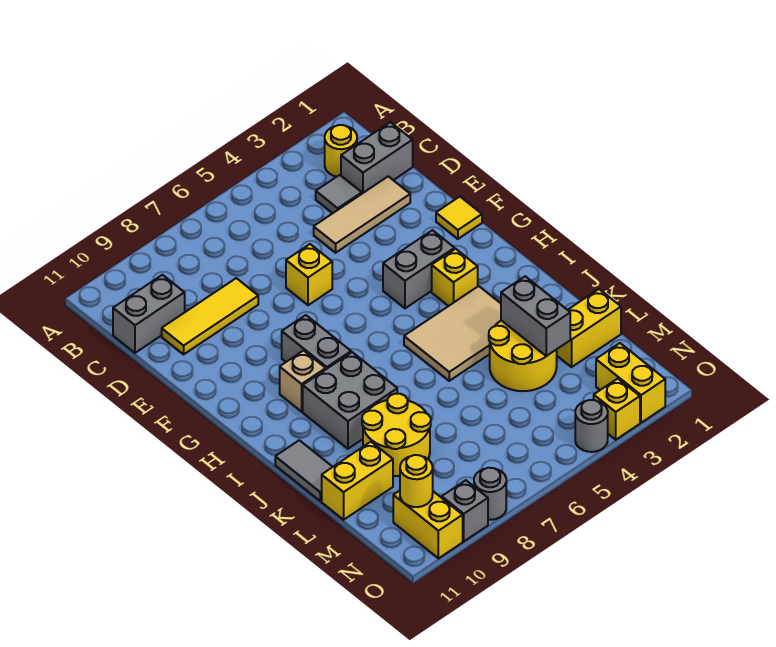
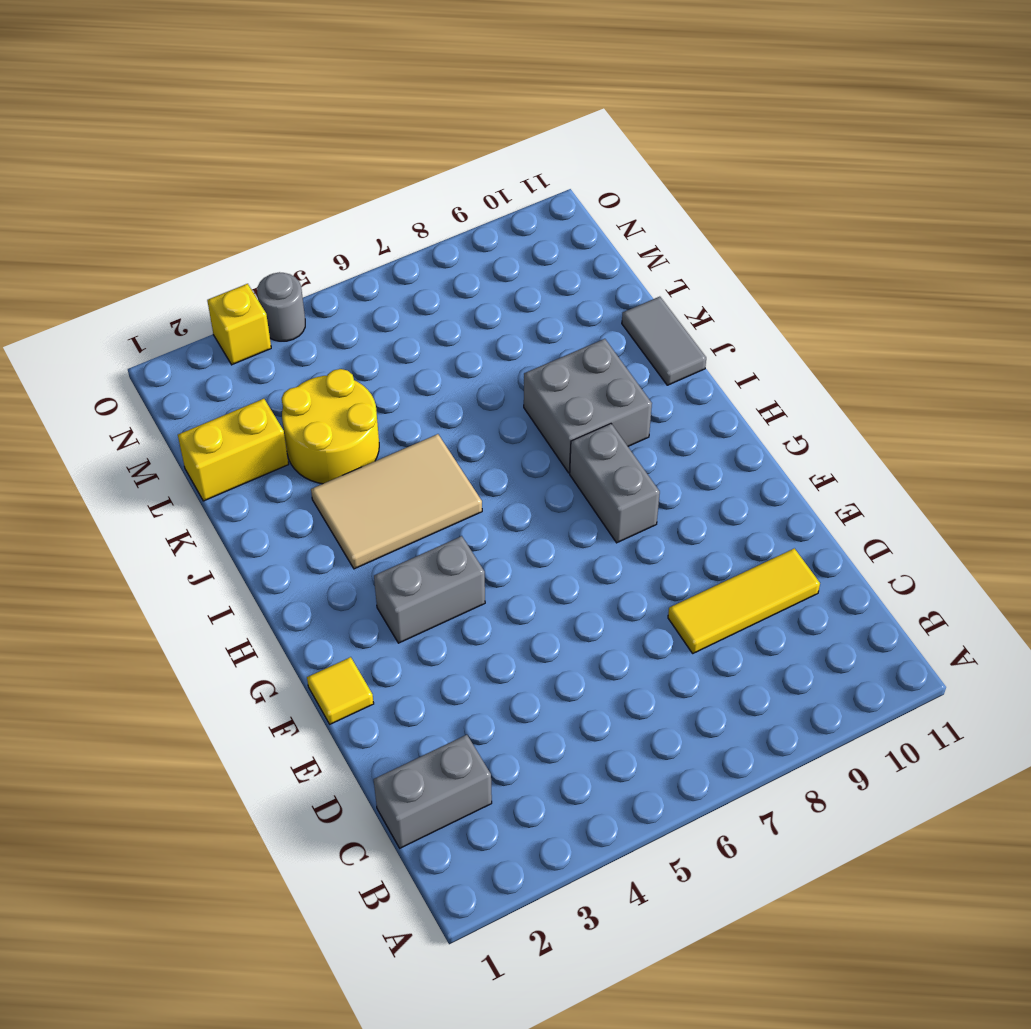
none -> yellow round brick B2 level 1
none -> grey tile C3 level 1
none -> grey brick C10:C11 level 1

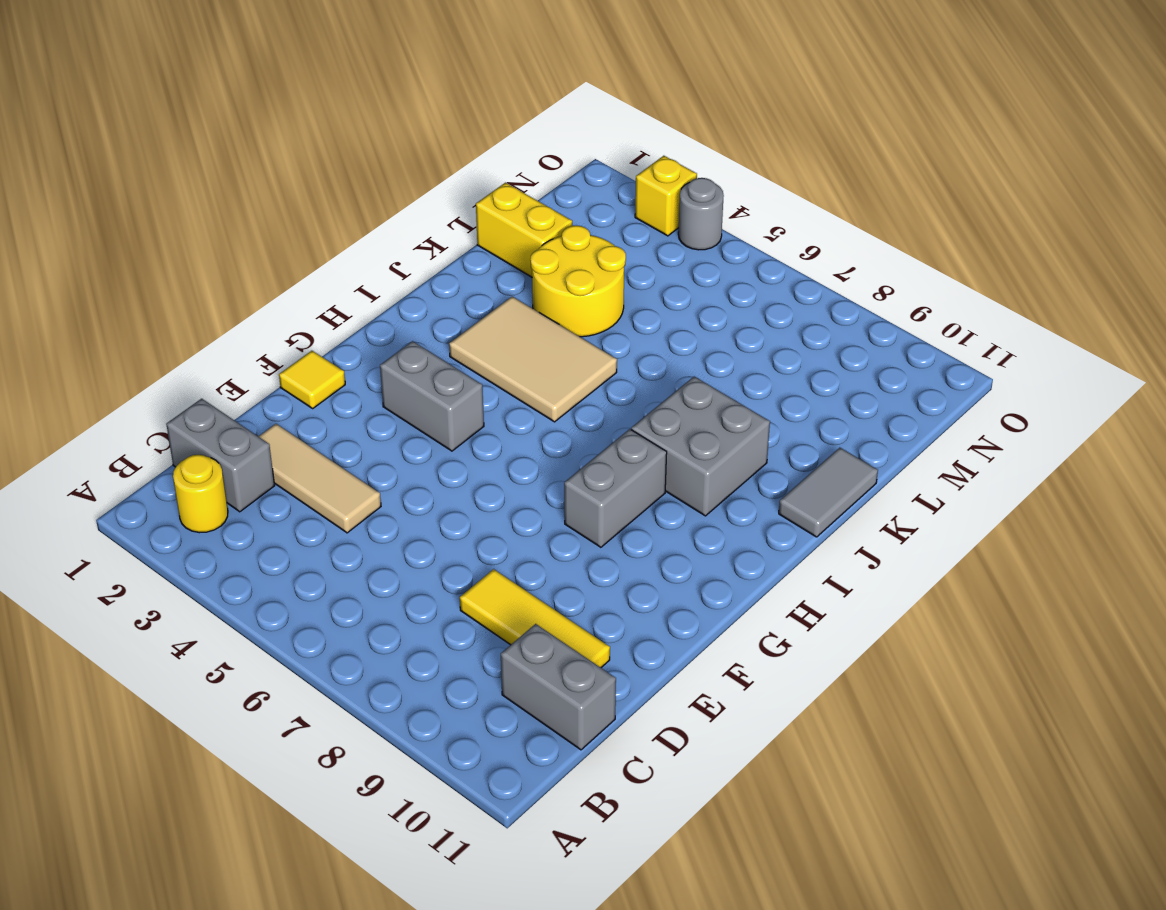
none -> grey tile C3 level 1
none -> yellow brick E6 level 1
none -> yellow brick H3 level 1

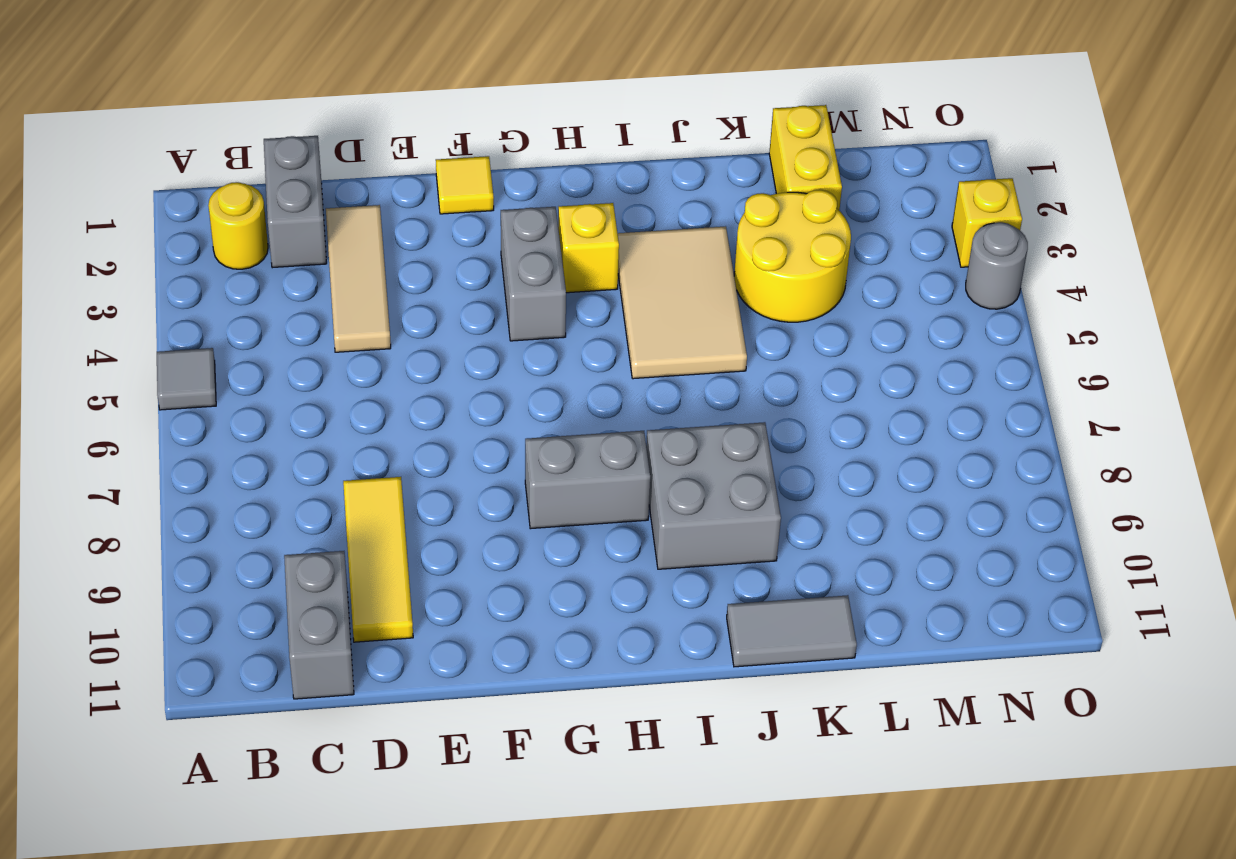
grey tile A5 level 1 -> grey tile C3 level 1
none -> yellow brick E6 level 1
none -> tan brick H9 level 1
none -> yellow round brick K8:L9 level 1

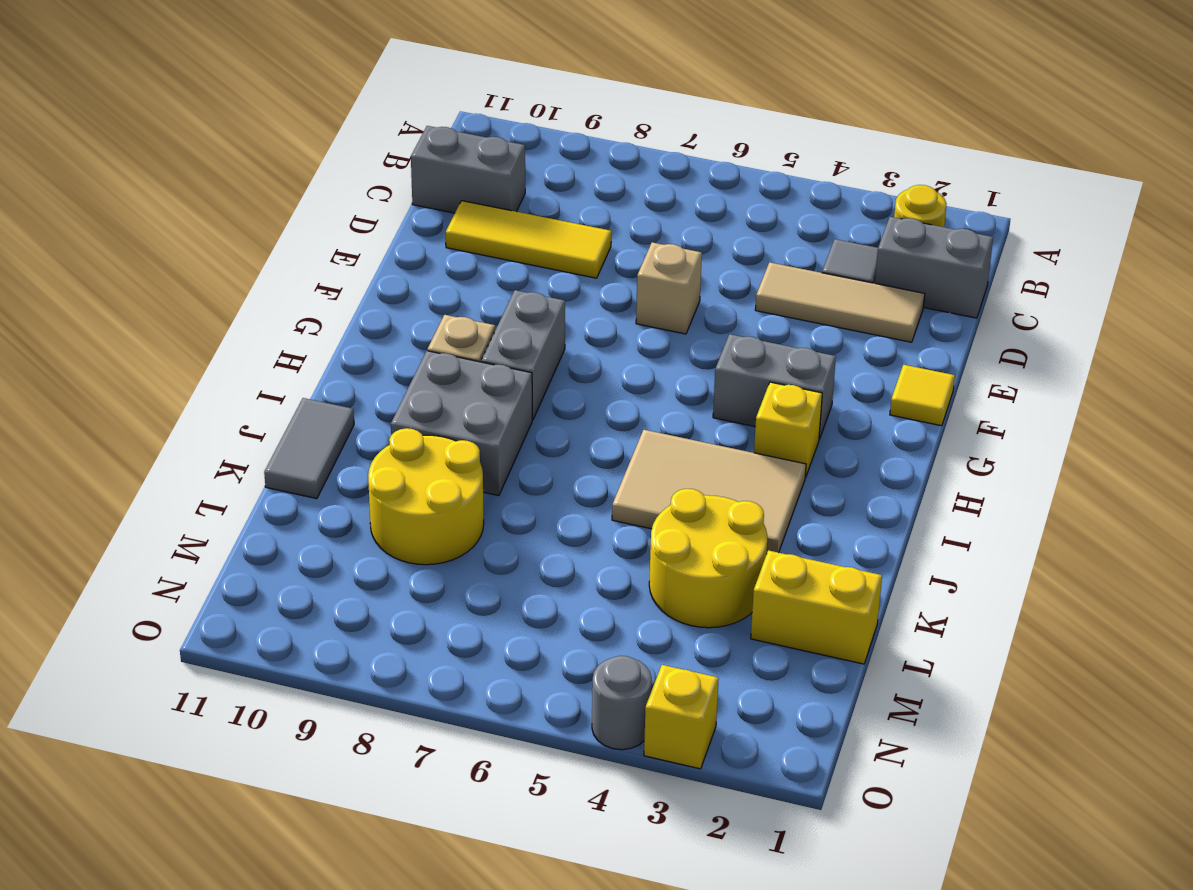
tan brick E6 level 1 -> yellow brick E6 level 1
none -> yellow brick L10:L11 level 1
none -> yellow brick N2:O2 level 1
none -> yellow brick N10:O10 level 1

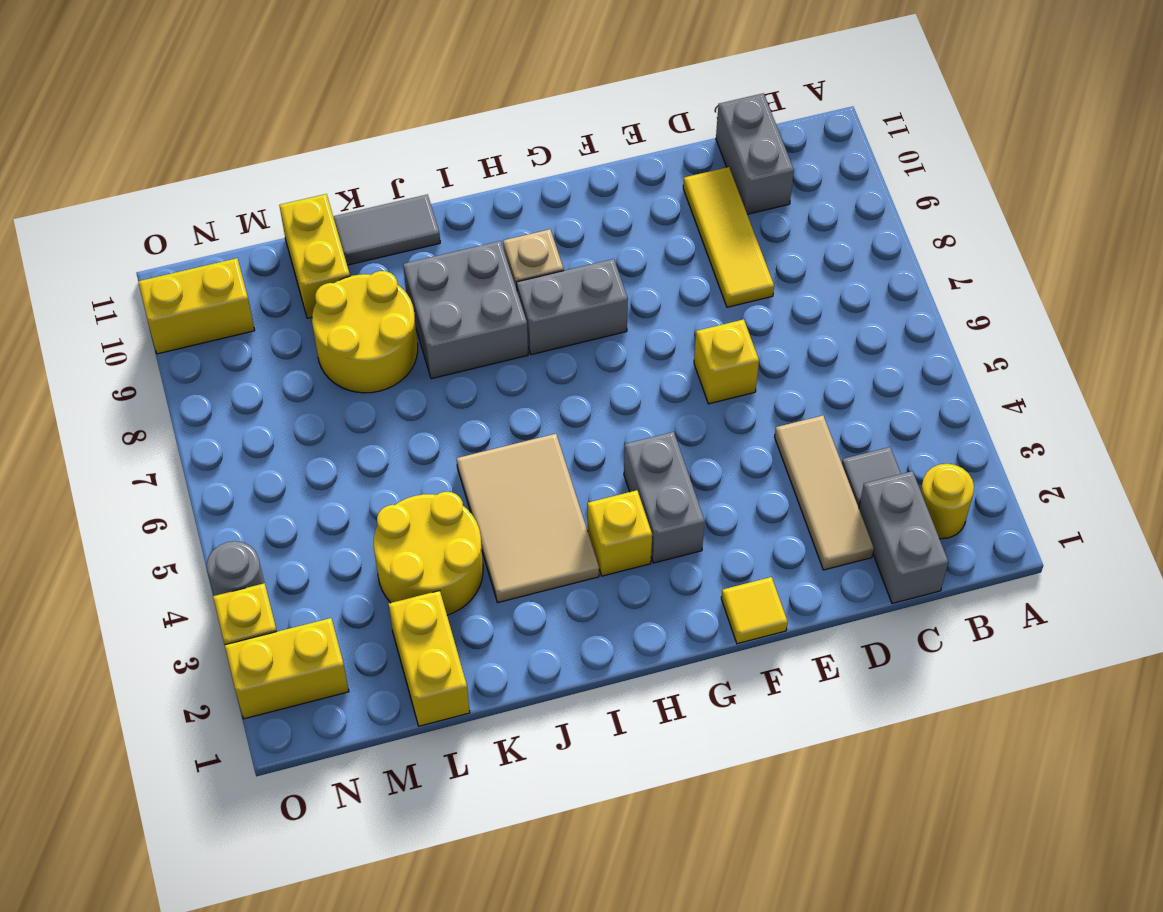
none -> grey round brick O8 level 1
none -> grey brick O9 level 1
none -> grey brick K3:L3 level 2

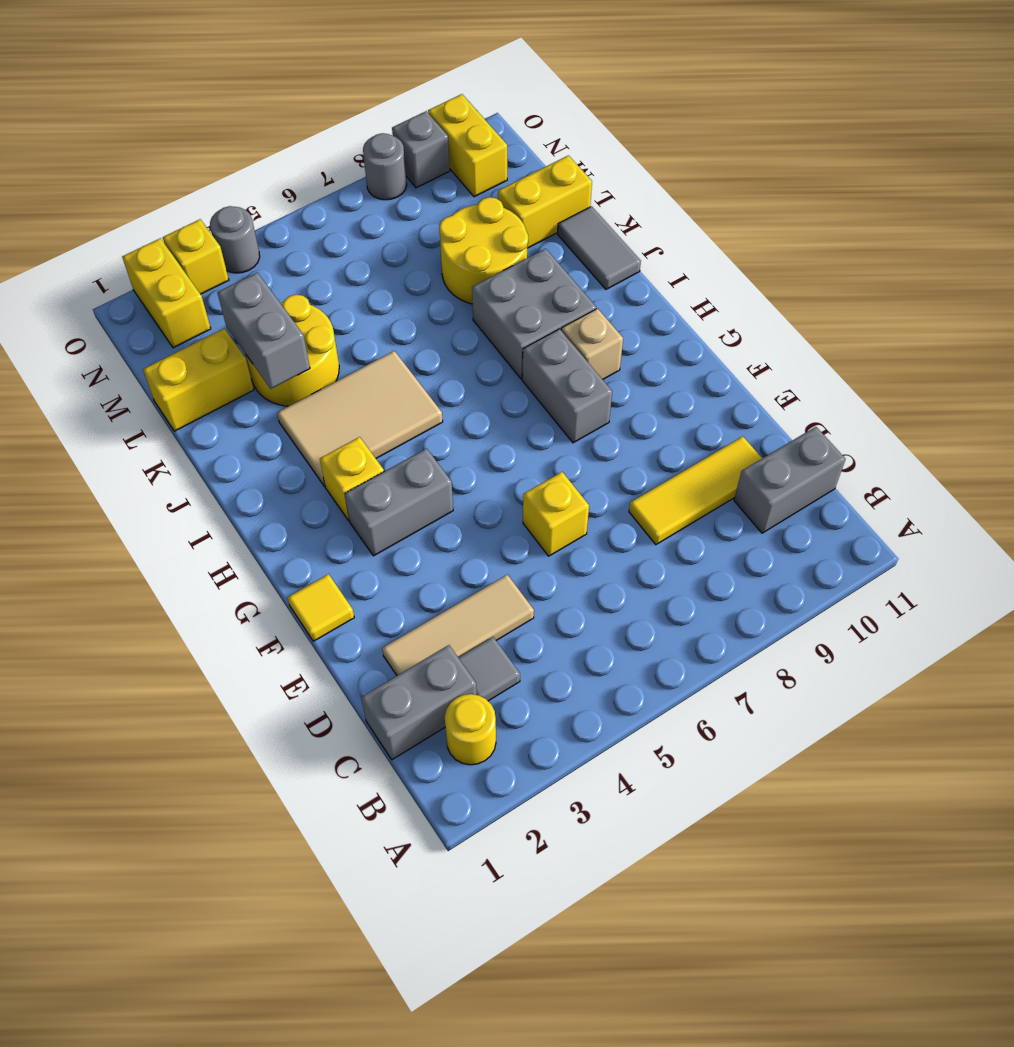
none -> yellow round brick N10 level 2

